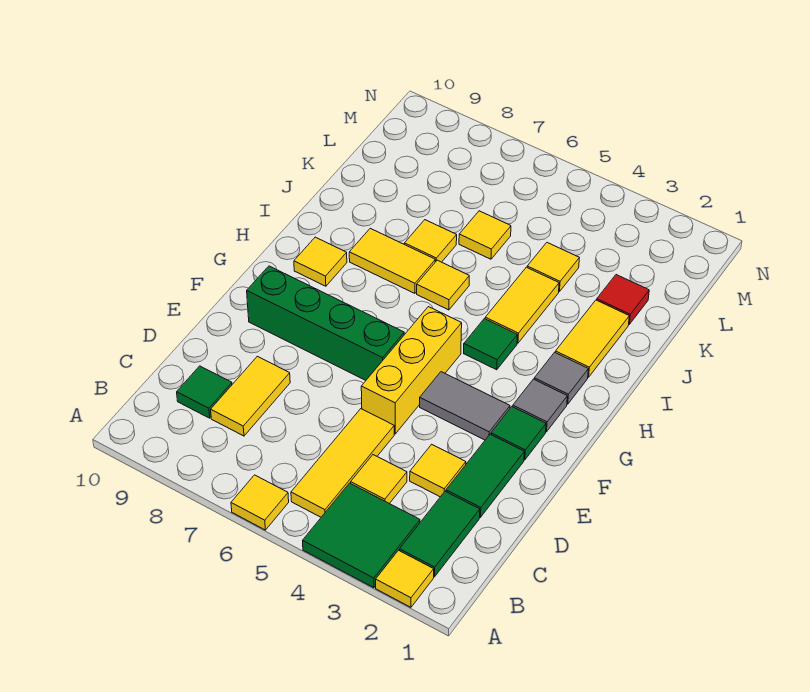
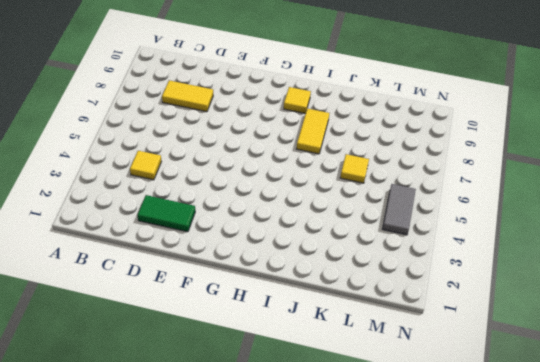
grey tile M4:M5 level 1 -> grey tile F3:F4 level 1
none -> yellow tile A2 level 1
none -> green tile A3:B4 level 1
none -> yellow tile A6 level 1

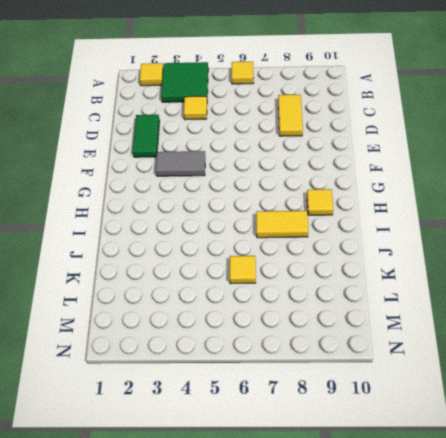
none -> green tile B2:C2 level 1
none -> yellow tile B5:D5 level 1
none -> green tile C9 level 1

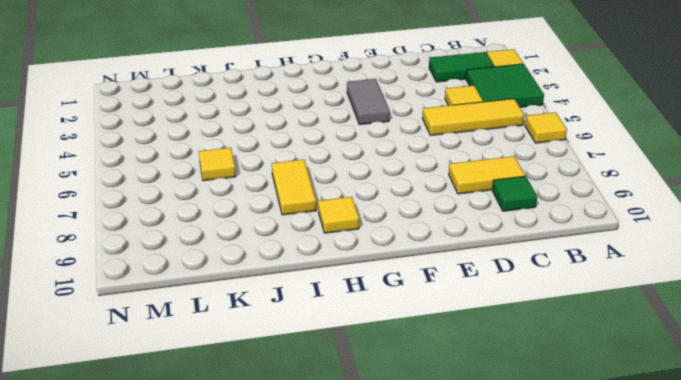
none -> green tile D2:E2 level 1
none -> yellow tile D3 level 1
none -> yellow brick E5:G5 level 1

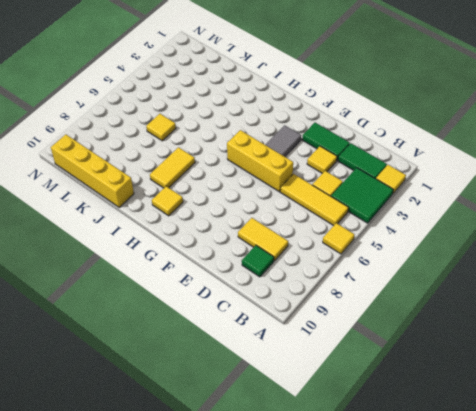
yellow brick J10:M10 level 1 -> none
none -> green tile F2 level 1
none -> green brick F6:F9 level 1
none -> grey tile G2 level 1

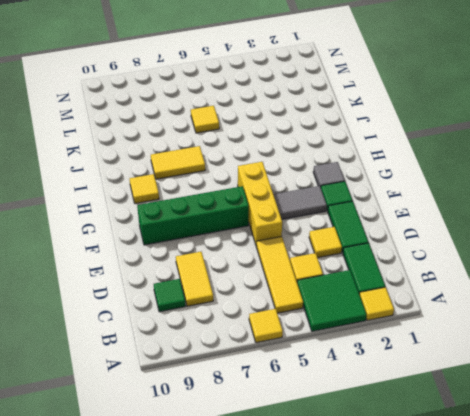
none -> grey tile H2 level 1
none -> green tile H4 level 1
none -> yellow tile I2:J2 level 1

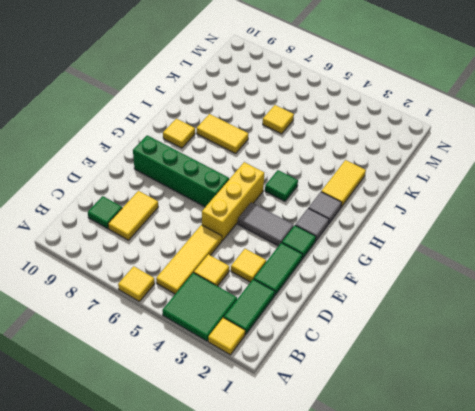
none -> yellow tile I4:J4 level 1
none -> yellow tile I6 level 1
none -> yellow tile J7 level 1

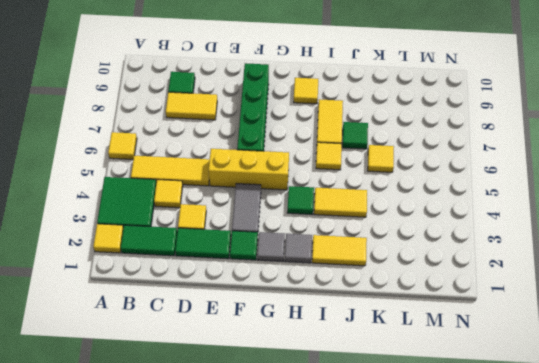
green tile J7 level 1 -> yellow tile J7 level 1
none -> red tile K2 level 1
none -> yellow tile K4 level 1

